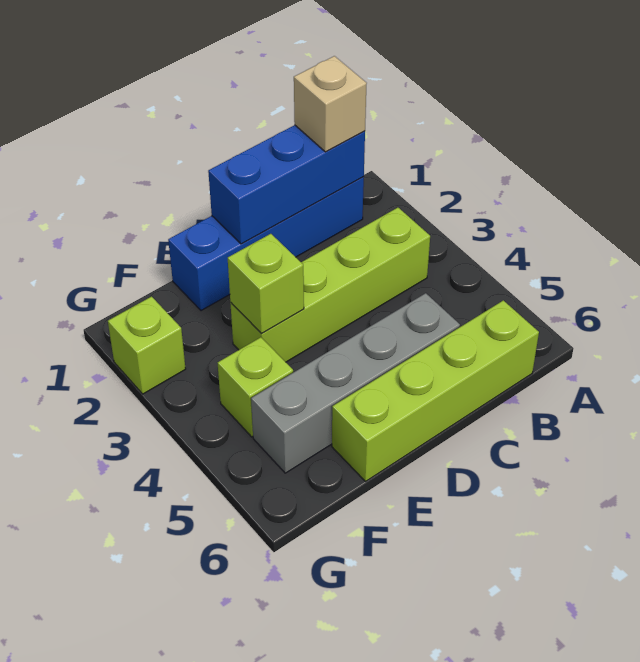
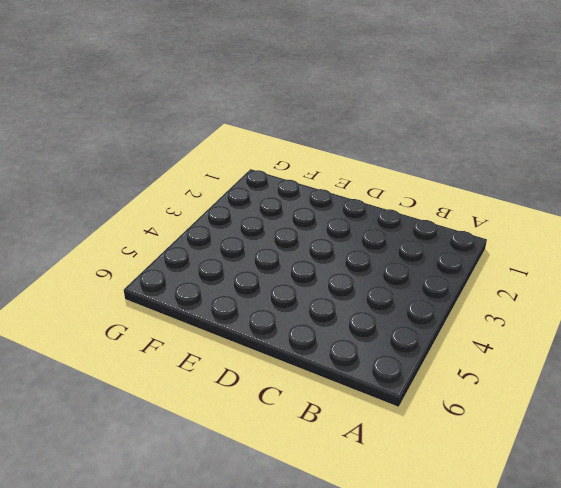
none -> blue brick B1:E1 level 1
none -> lime brick B3:E3 level 1

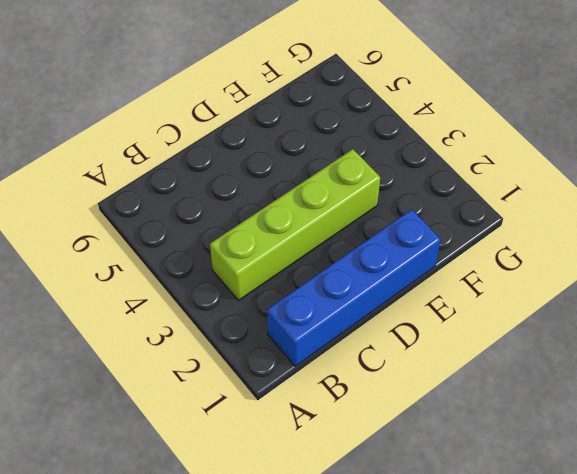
none -> lime brick B6:E6 level 1
none -> grey brick C5:F5 level 1

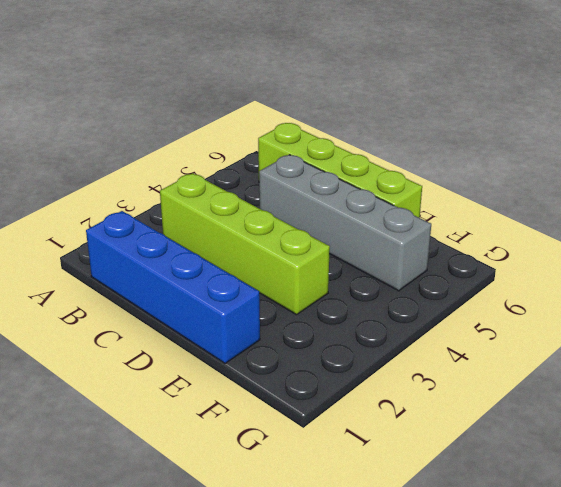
none -> lime brick F4 level 1
none -> lime brick G2 level 1

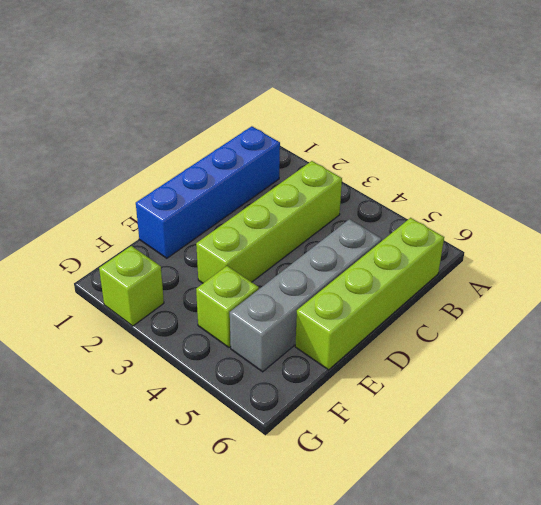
none -> blue brick B1:D1 level 2
none -> lime brick E3 level 2

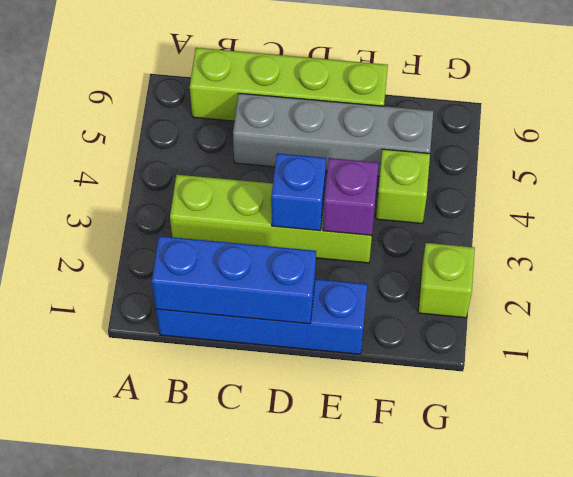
blue brick D3 level 2 -> none
purple brick E3 level 2 -> lime brick E3 level 2
none -> tan brick B1 level 3

